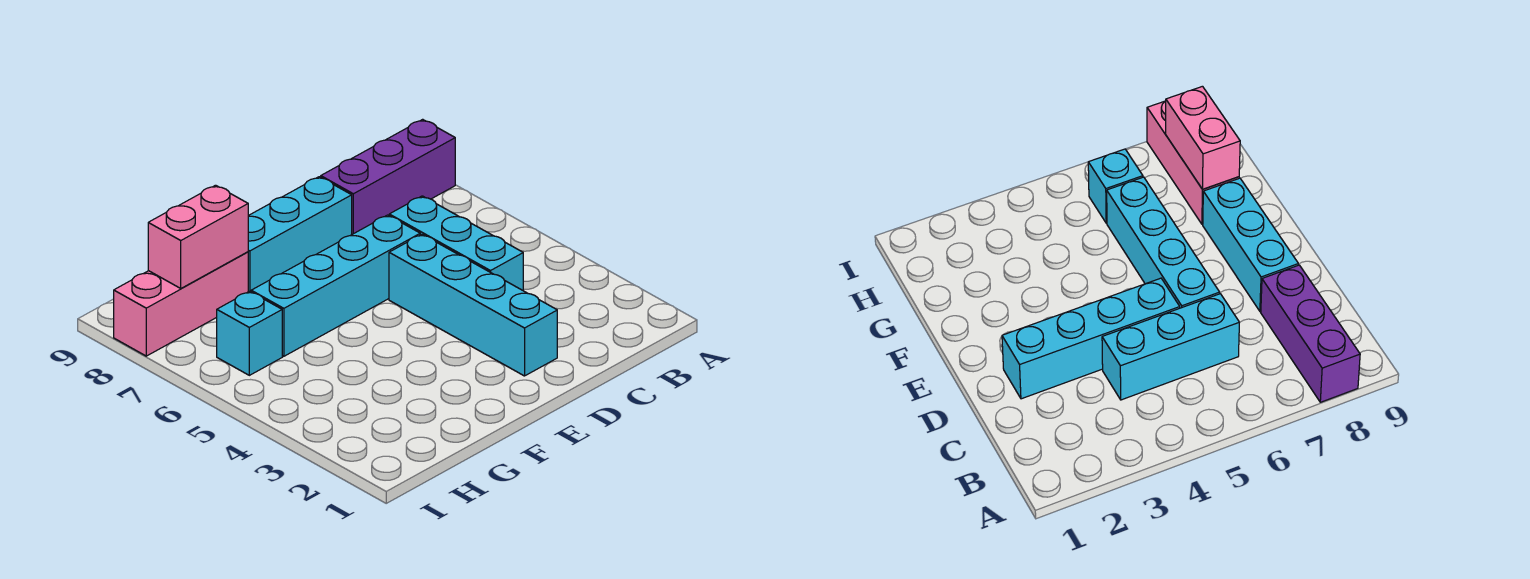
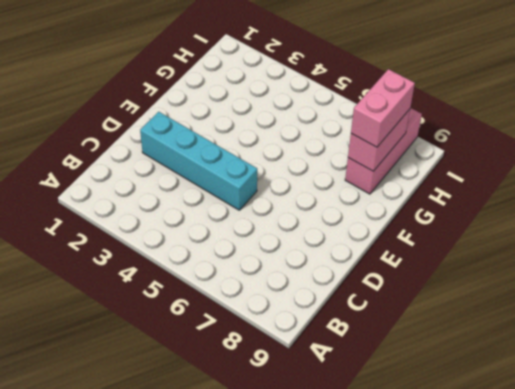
pink brick G8:H8 level 3 -> none
none -> purple brick A8:C8 level 1
none -> cyan brick C4:C6 level 1

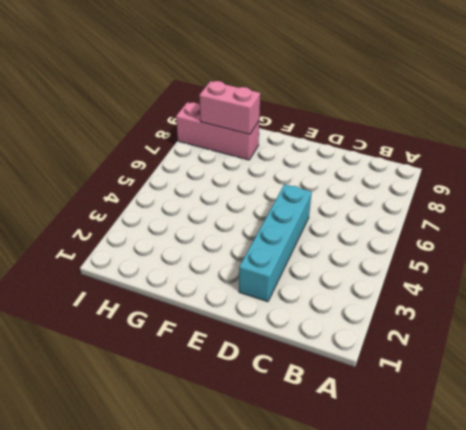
none -> purple brick A8:C8 level 1
none -> cyan brick C4:C6 level 1

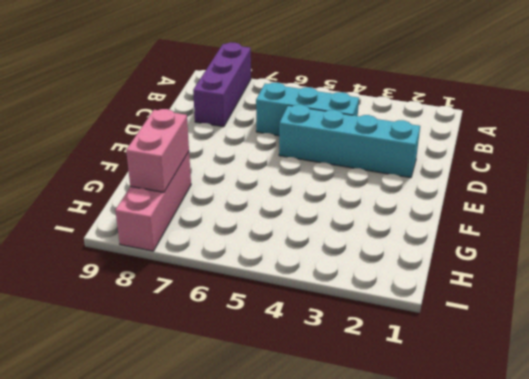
none -> cyan brick D6:G6 level 1
none -> cyan brick D8:F8 level 1

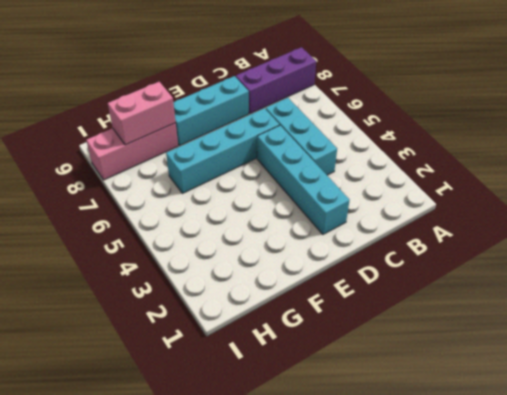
none -> cyan brick H6 level 1

